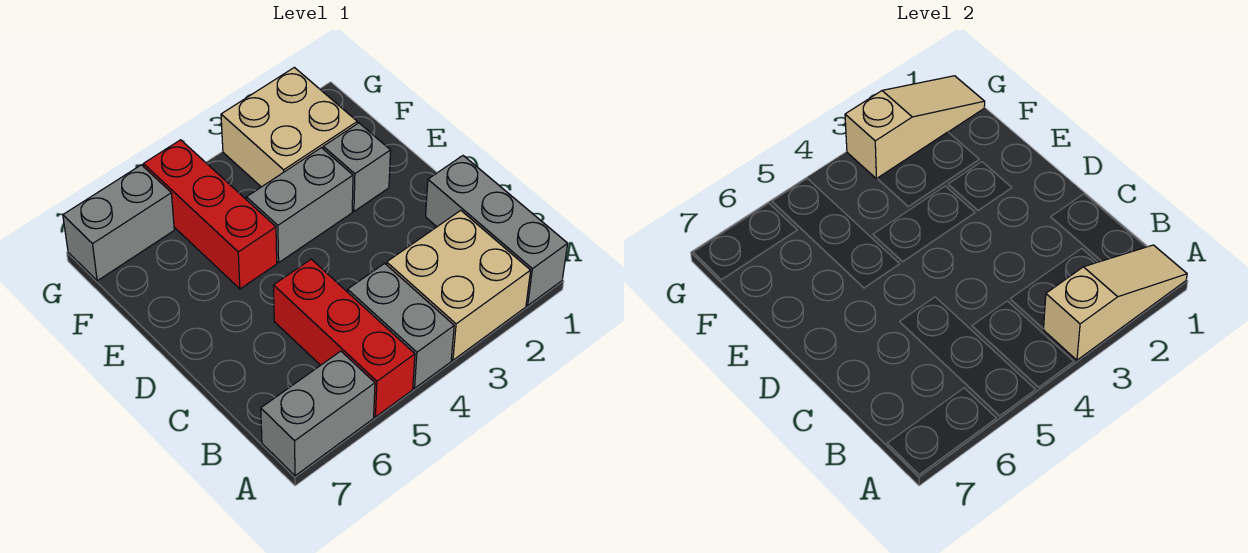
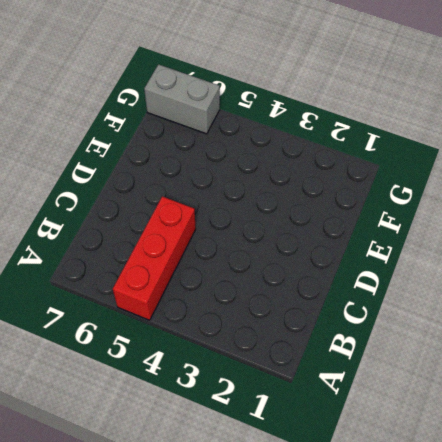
none -> grey brick A1:C1 level 1
none -> tan brick A2:B3 level 1
none -> grey brick A4:B4 level 1

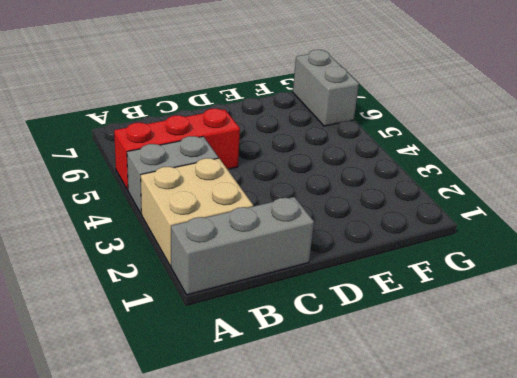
none -> grey brick A6:A7 level 1
none -> grey brick E2 level 1
none -> grey brick E3:E4 level 1

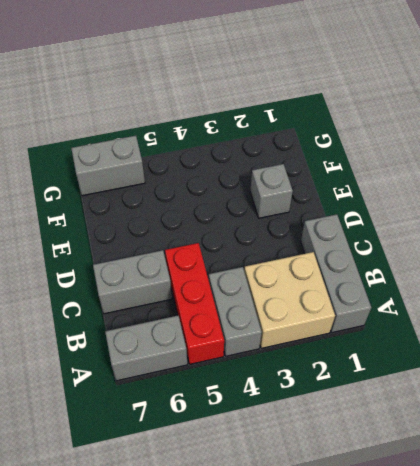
grey brick C6:C7 level 1 -> grey brick E3:E4 level 1
none -> red brick E5:G5 level 1
none -> tan brick F2:G3 level 1
none -> tan slope A1:A3 level 2 top 3

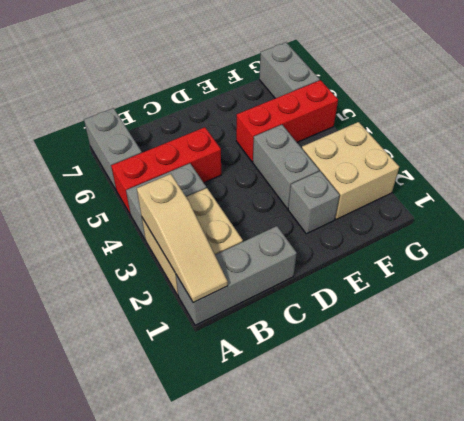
none -> tan slope G1:G3 level 2 top 3

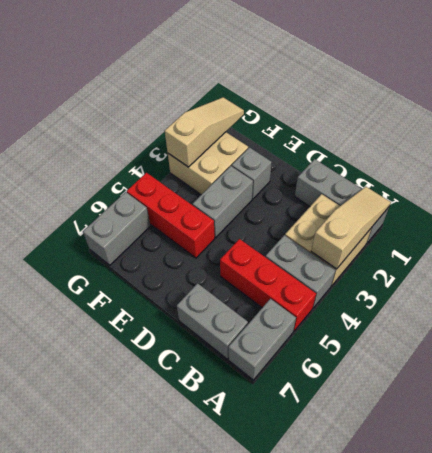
grey brick B7:C7 level 1 -> none

